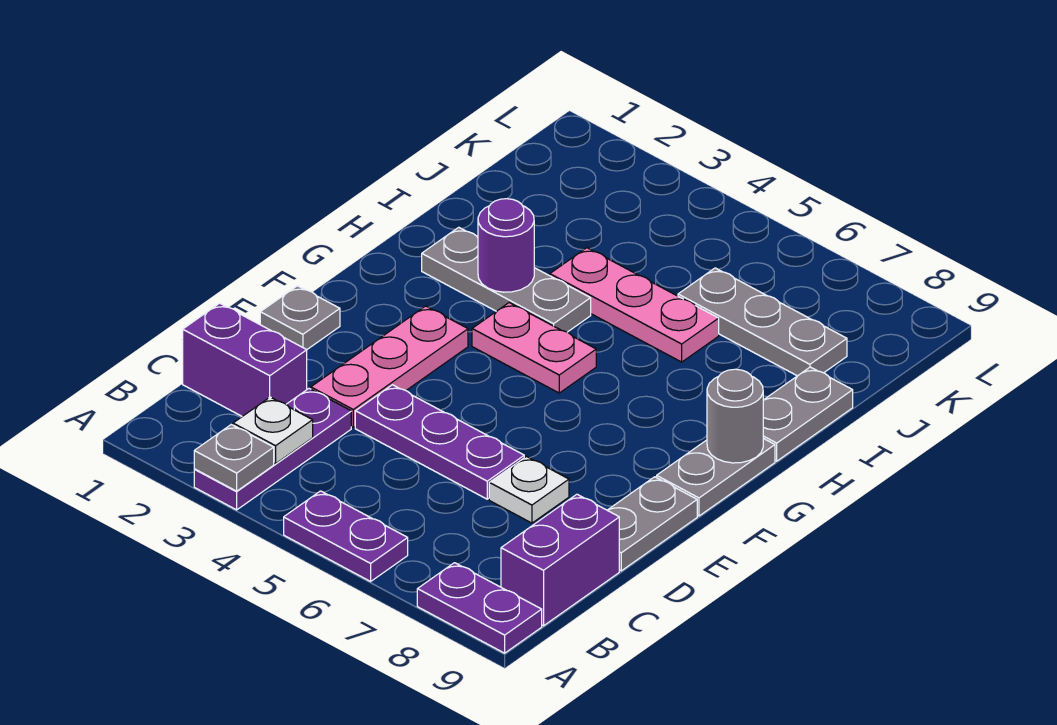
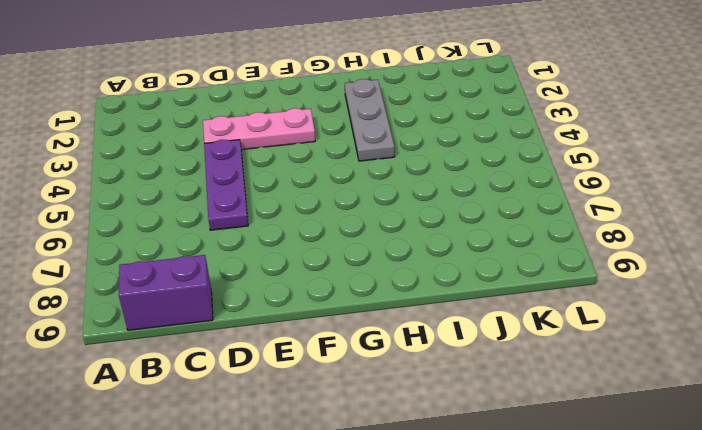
none -> purple plate A3:C3 level 1
none -> purple plate A5:A6 level 1
none -> purple plate A8:A9 level 1

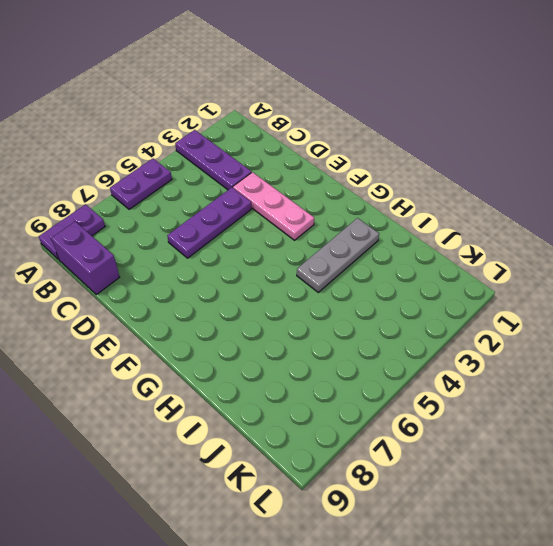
none -> purple brick C1:C2 level 1
none -> white plate D7 level 1
none -> grey plate D9:E9 level 1

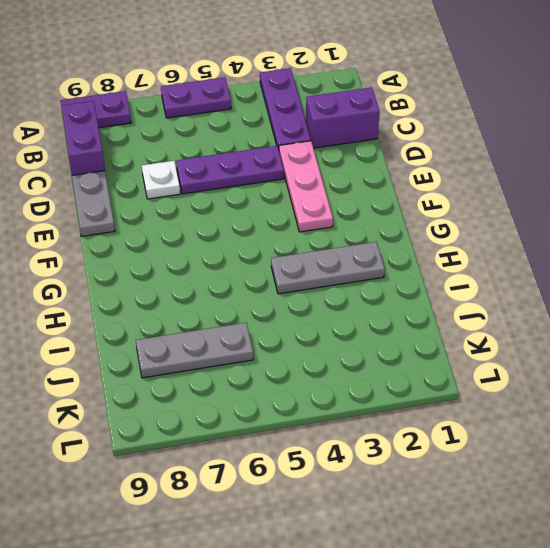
none -> grey plate E1 level 1
none -> grey plate F9:G9 level 1
none -> pink plate G4:G5 level 1

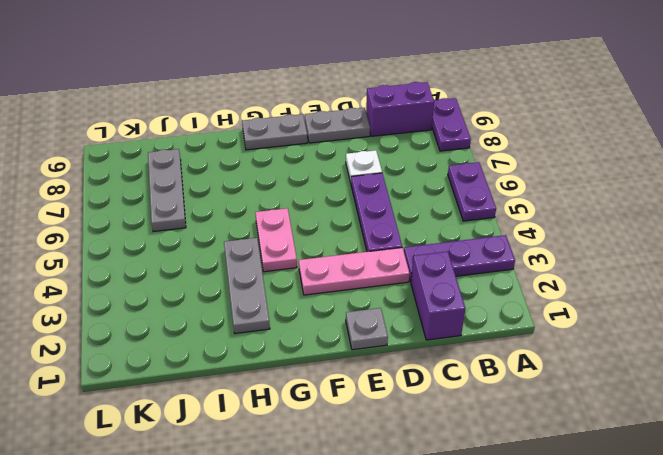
none -> grey plate H9:I9 level 1
none -> pink plate I4:I6 level 1
none -> grey plate A3 level 2

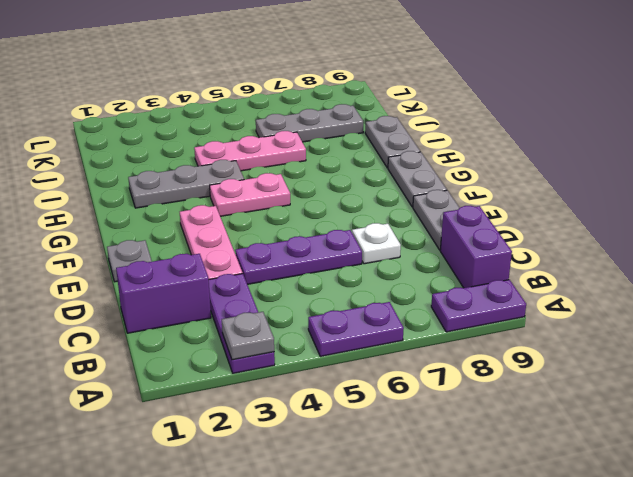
none -> white plate B3 level 2
none -> grey round brick G9 level 2
none -> purple round brick H3 level 2

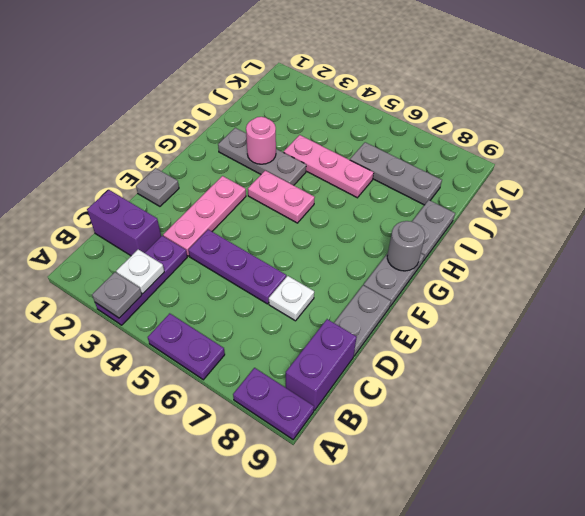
pink round brick H3 level 2 -> purple round brick H3 level 2

